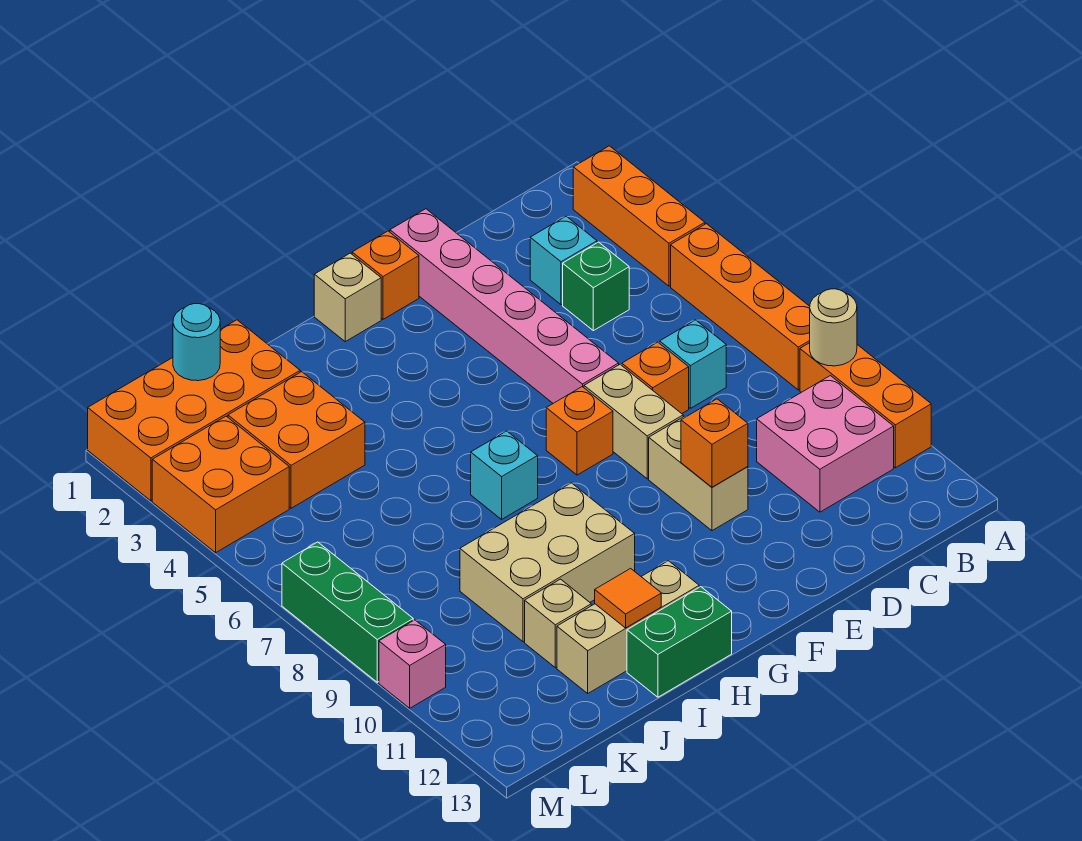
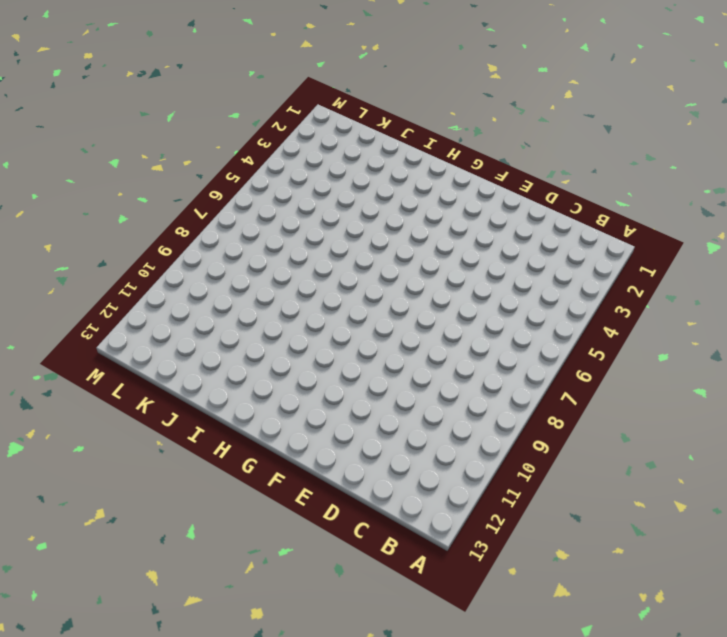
none -> orange brick A2:A4 level 1
none -> orange brick A5:A8 level 1
none -> orange brick A9:A11 level 1

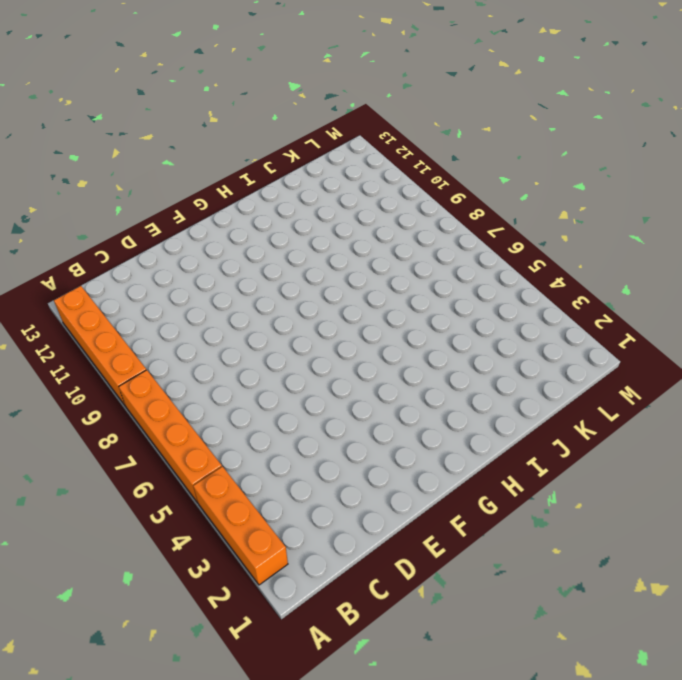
orange brick A9:A12 level 1 -> orange brick A9:A11 level 1
none -> pink brick B10:C11 level 1
none -> cyan brick C3 level 1
none -> green brick C4 level 1

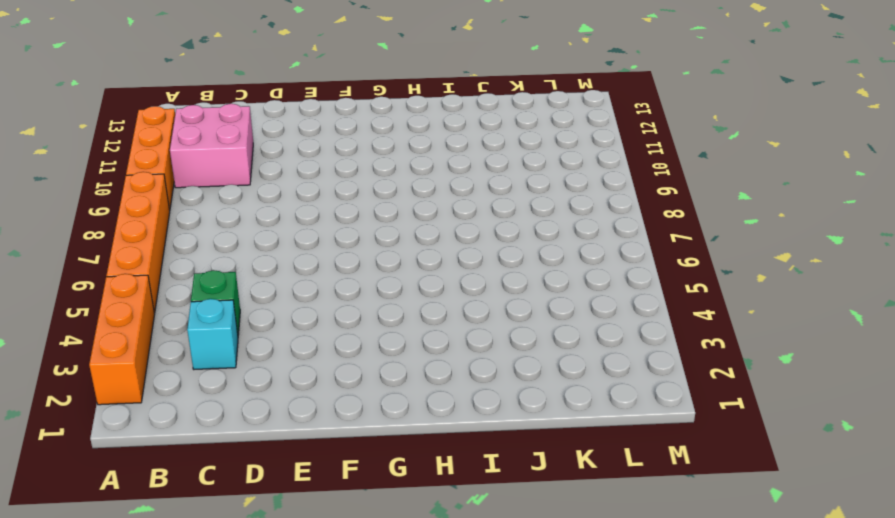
none -> cyan brick C7 level 1
none -> orange brick D7 level 1
none -> pink brick E1:E6 level 1

